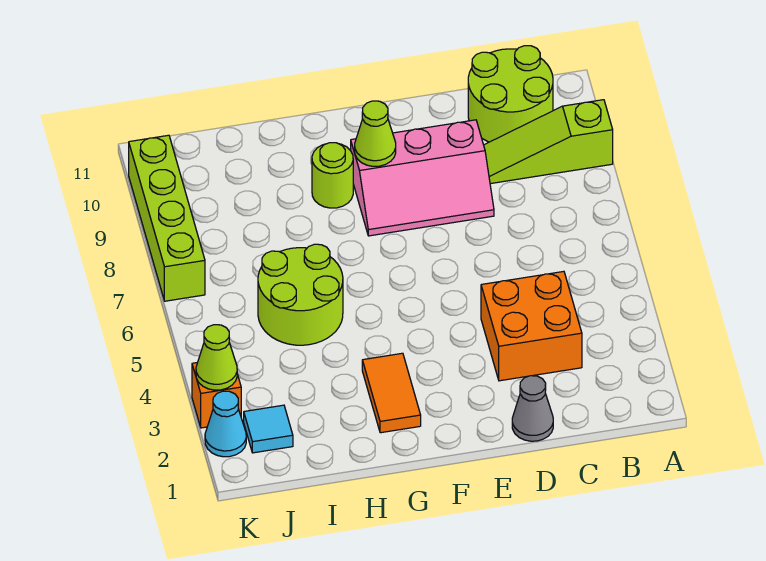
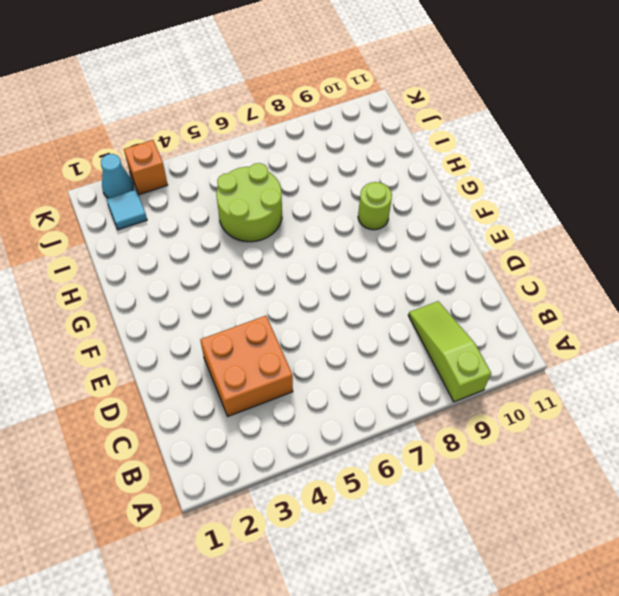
none -> lime round brick B10:C11 level 1
none -> grey cone D1 level 1
none -> pink slope D8:F9 level 1 top 9

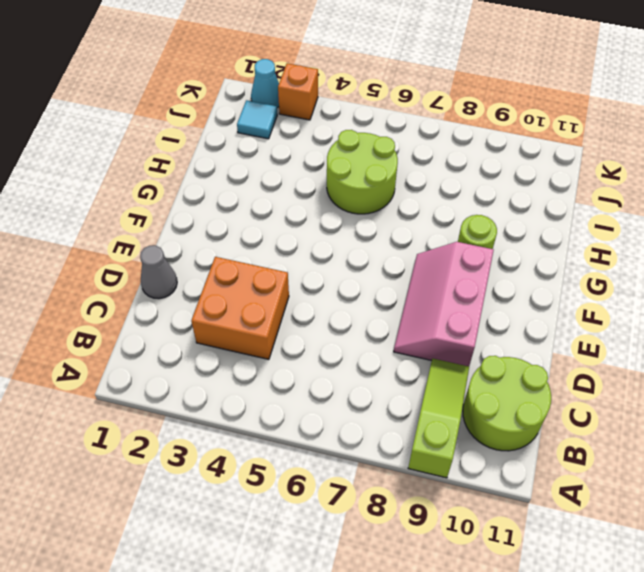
none -> orange tile G2:G3 level 1
none -> lime brick K7:K10 level 1
none -> lime cone F9 level 2

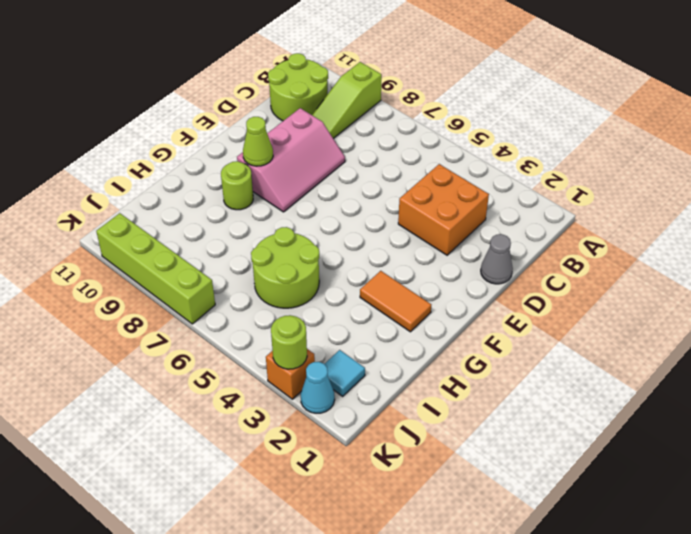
lime round brick K3 level 2 -> lime cone K3 level 2

